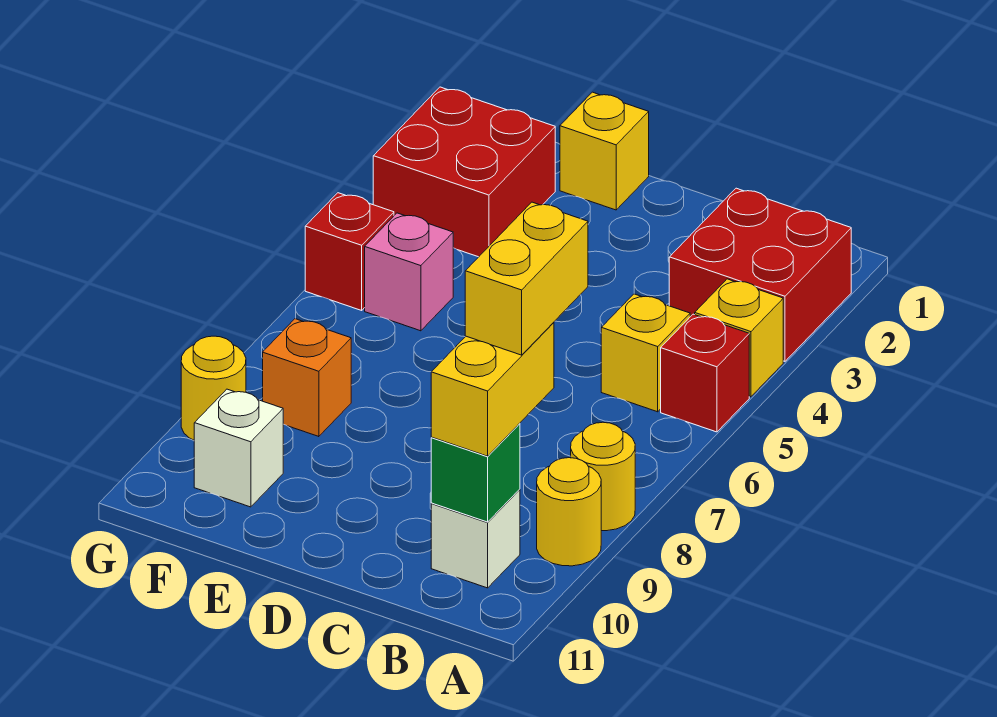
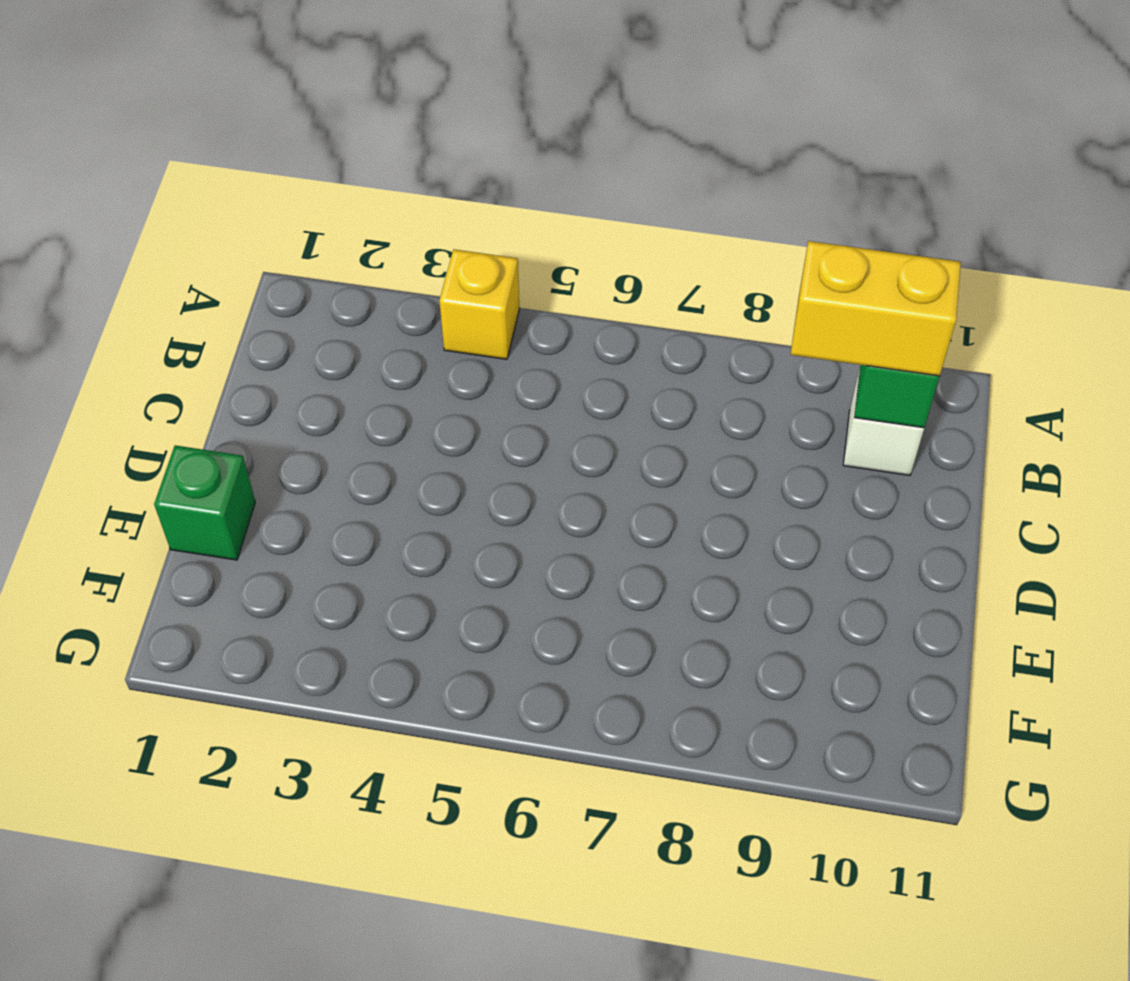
green brick E1 level 1 -> yellow brick E1 level 1
none -> red brick A2:B3 level 1
none -> red brick A5 level 1
none -> yellow round brick A8 level 1

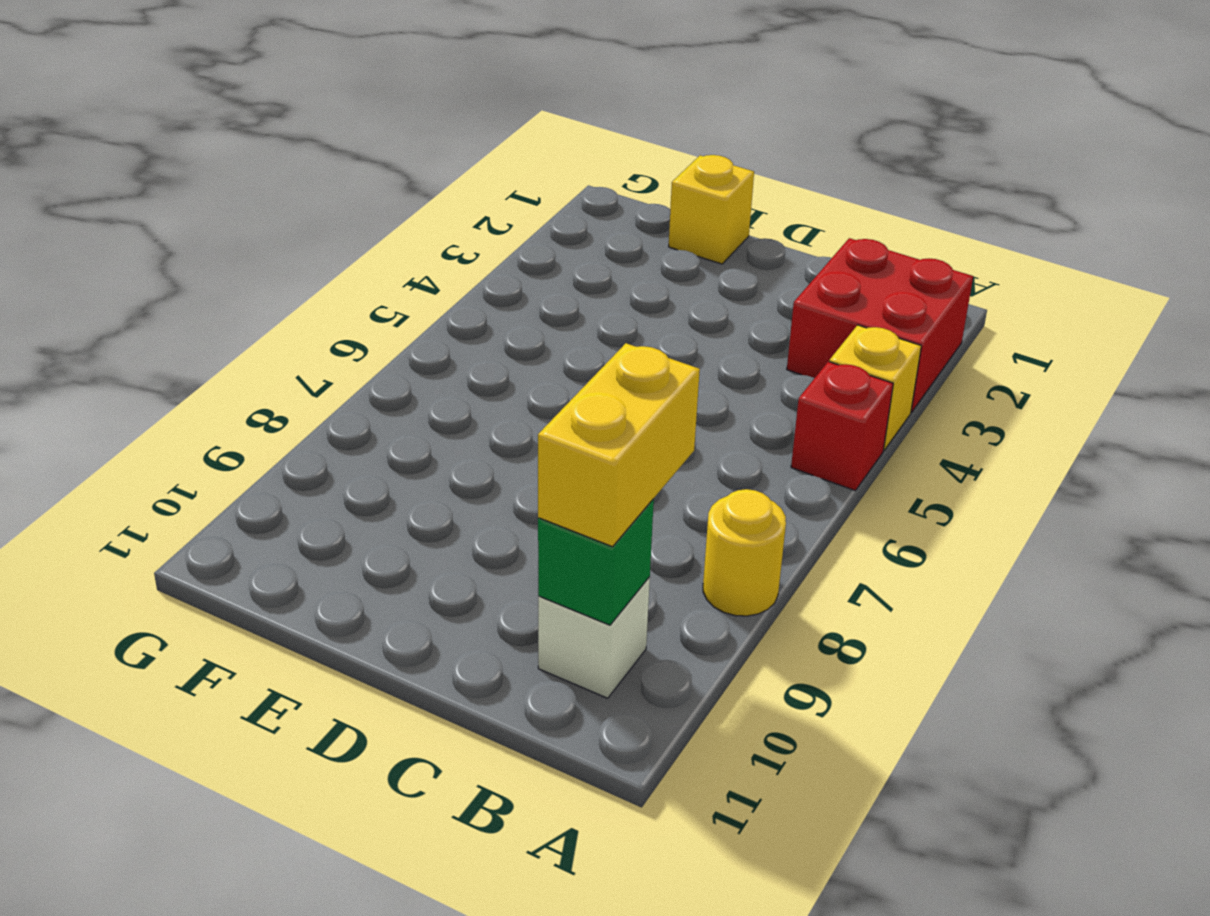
none -> yellow round brick A9 level 1
none -> yellow brick B5 level 1
none -> red brick F2:G3 level 1

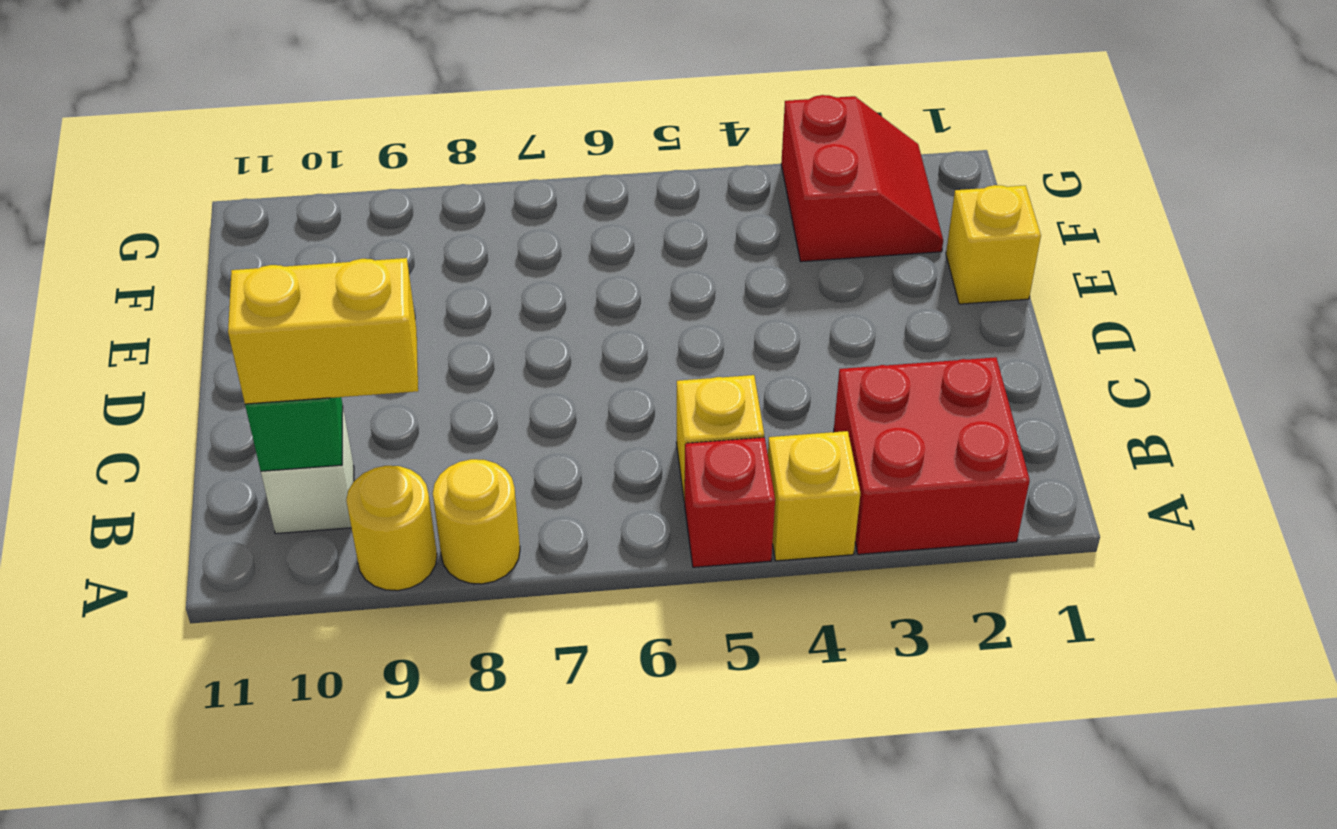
red slope F2:G3 level 1 top 3 -> red brick F2:G3 level 1
none -> pink brick F5 level 1
none -> orange brick F8 level 1
none -> white brick F10 level 1

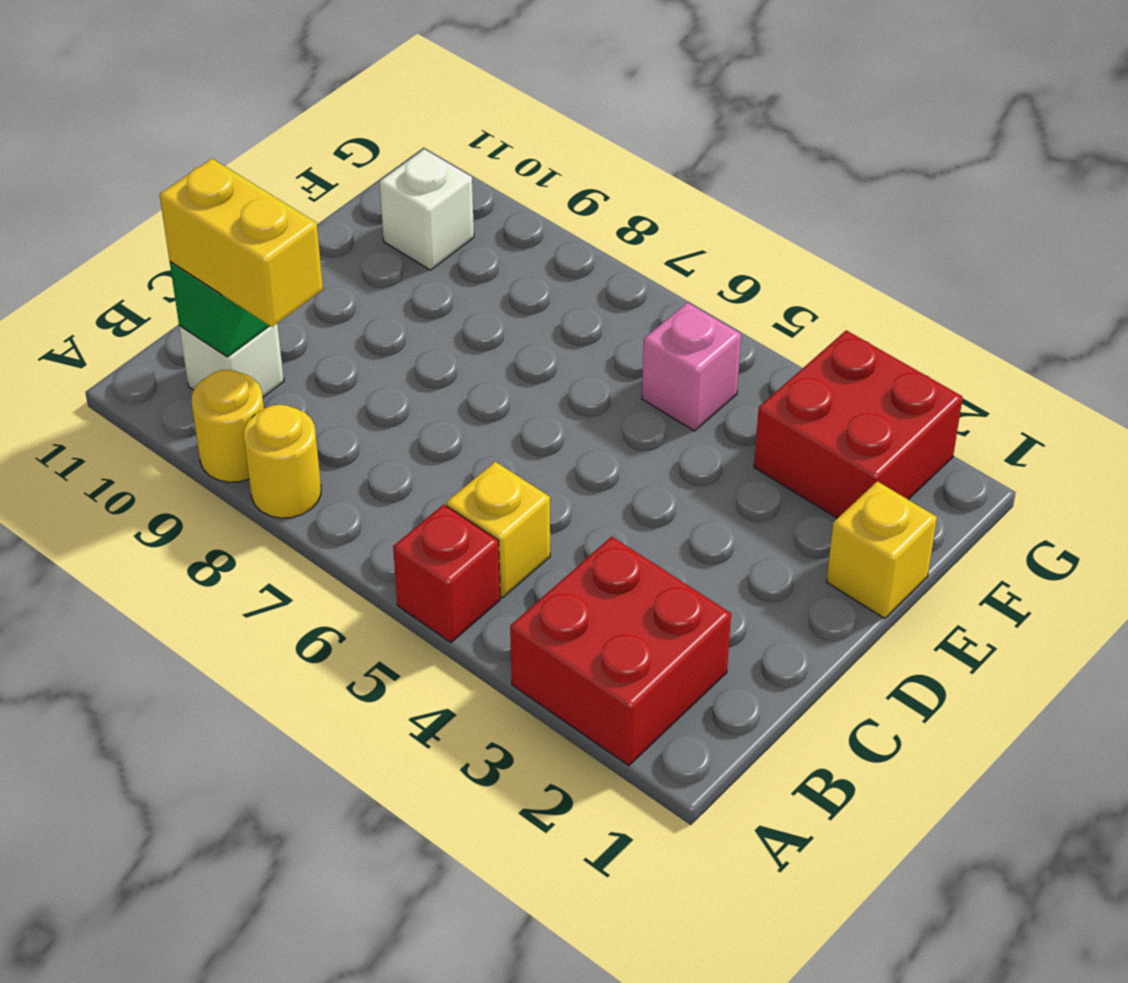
none -> yellow brick A4 level 1
none -> orange brick F8 level 1
none -> red brick G5 level 1

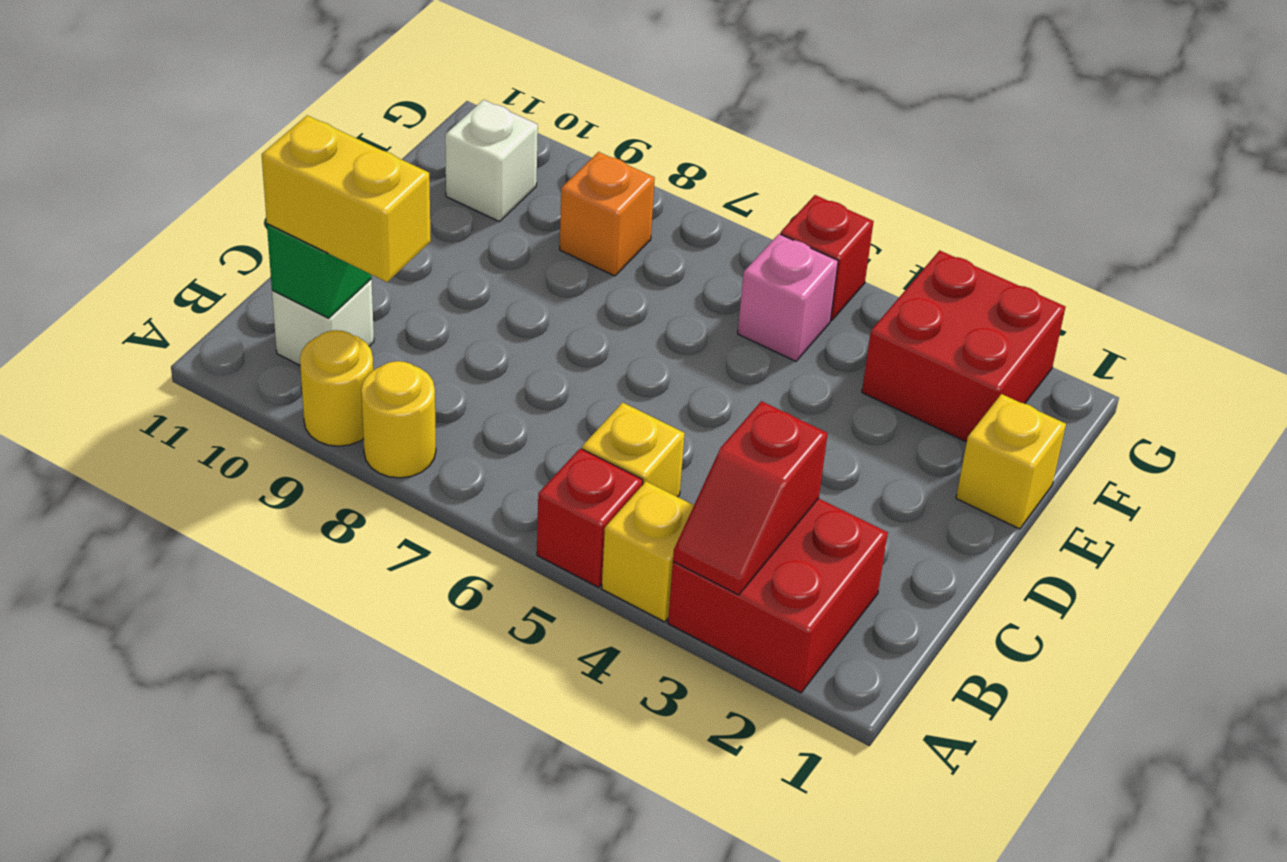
red slope A3:B3 level 2 top B -> none
none -> yellow round brick G9 level 1
none -> yellow brick B8:B9 level 4

